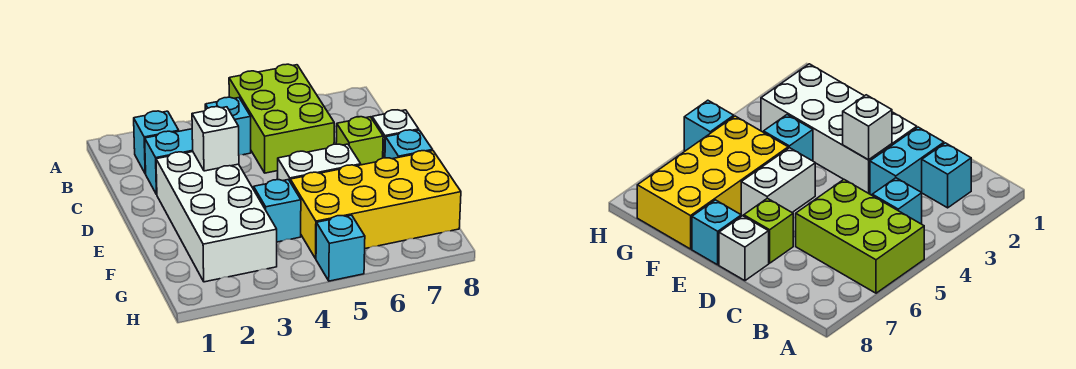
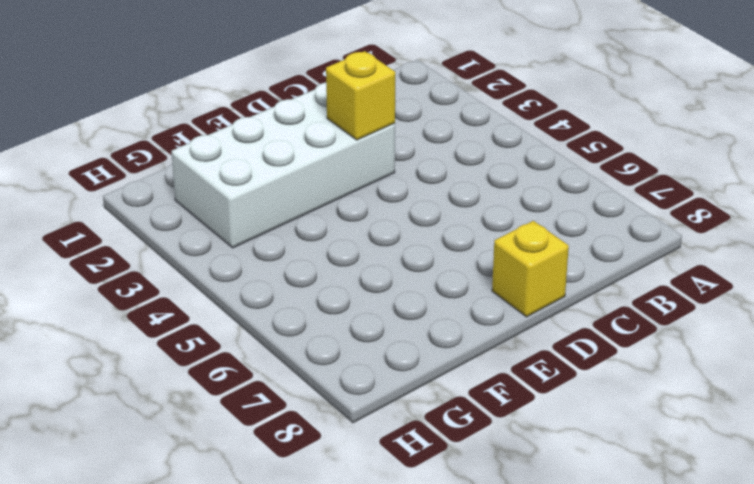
yellow brick D3 level 2 -> white brick D3 level 2
yellow brick D8 level 1 -> white brick D8 level 1
none -> lime brick A5:C6 level 1
none -> cyan brick B2 level 1
none -> cyan brick B4 level 1

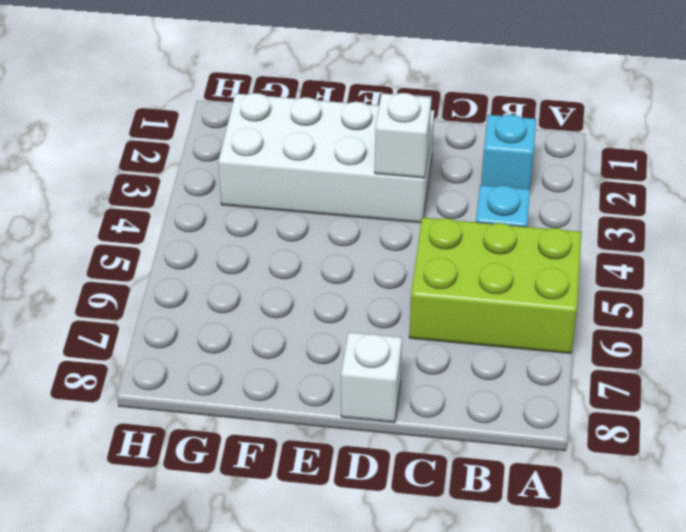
none -> cyan brick C2:C3 level 1
none -> lime brick D7 level 1
none -> white brick E5:E6 level 1

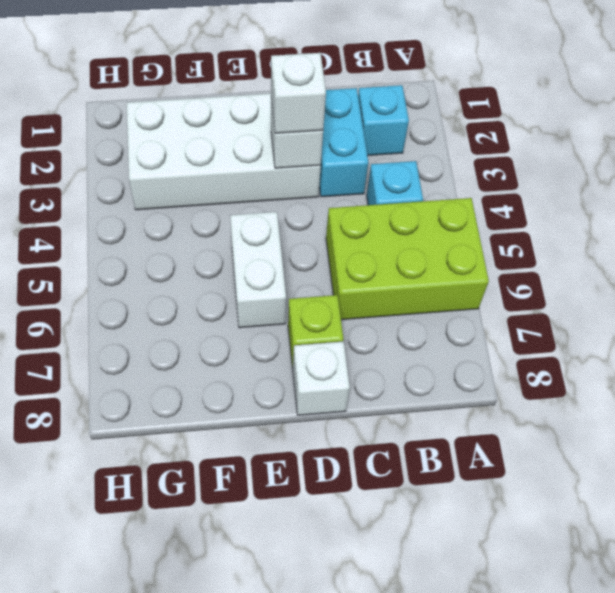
white brick D3 level 3 -> none
none -> cyan brick E8 level 1
none -> cyan brick F4 level 1
none -> yellow brick F5:G8 level 1

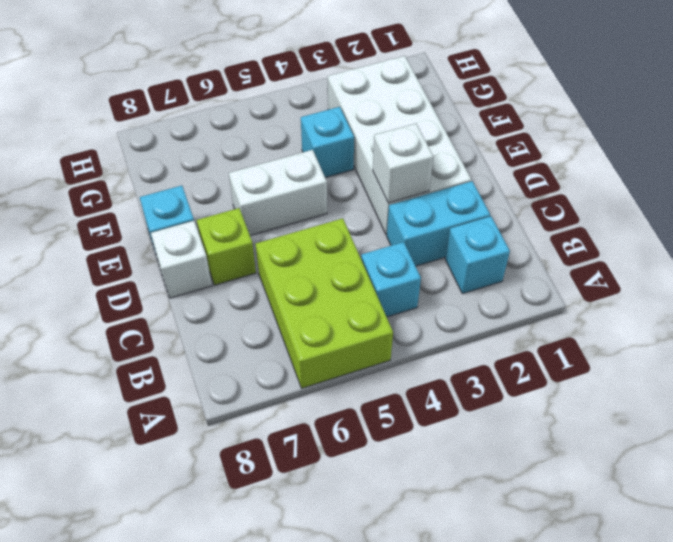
none -> yellow brick F5:G8 level 1
none -> cyan brick H5 level 1

